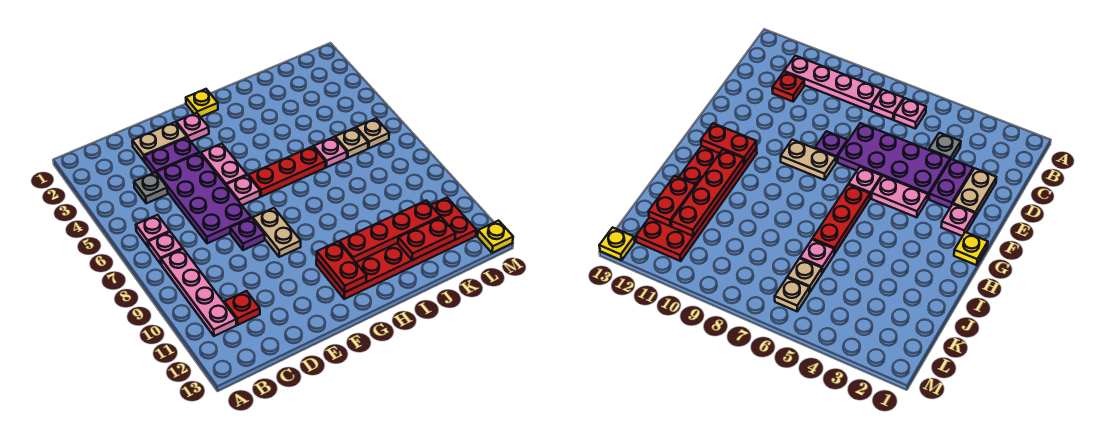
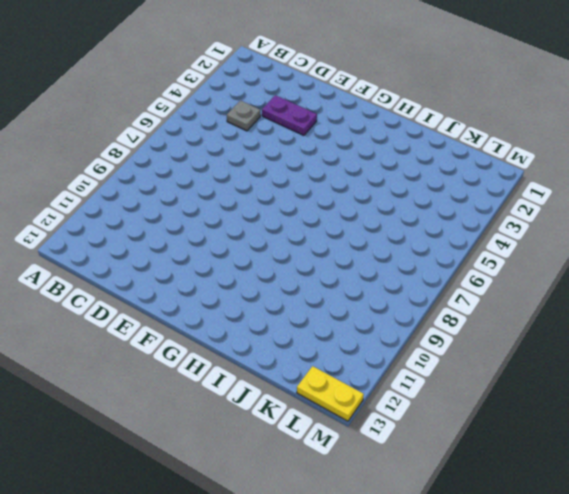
yellow plate L13:M13 level 1 -> yellow plate M13 level 1
none -> pink plate B6 level 1
none -> pink plate B7 level 1
none -> pink plate B8:B11 level 1

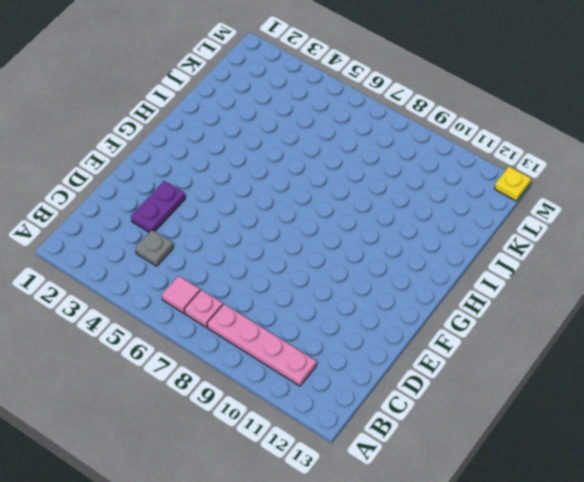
pink tile B6 level 1 -> pink plate B6 level 1
none -> red plate C11 level 1
none -> tan plate D2:E2 level 1
none -> purple plate D4:E7 level 1

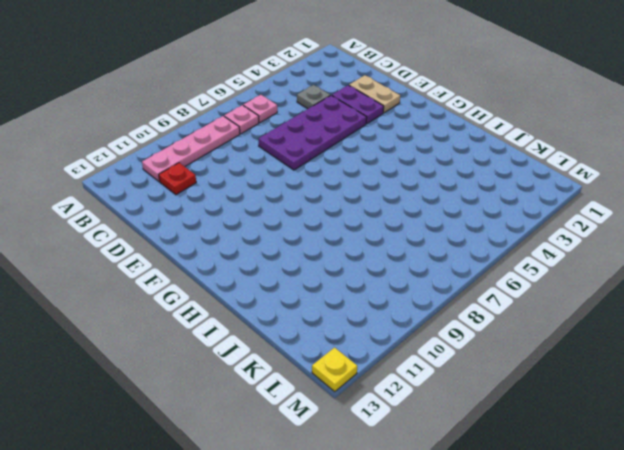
none -> purple plate E8 level 1
none -> pink plate F2 level 1
none -> pink plate F4:F5 level 1

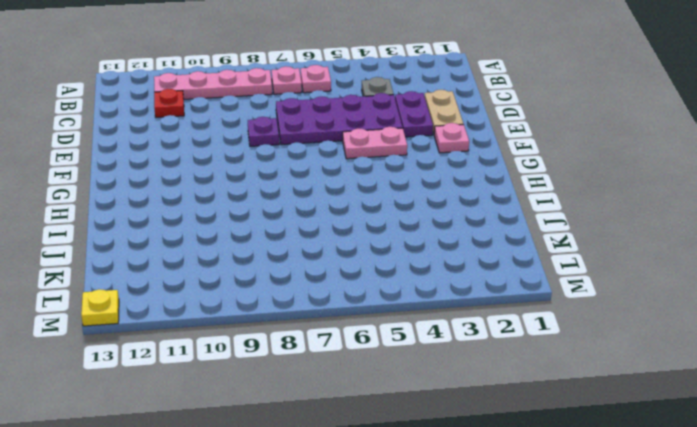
none -> pink plate F6 level 1
none -> tan plate F8:F9 level 1
none -> yellow plate G1 level 1

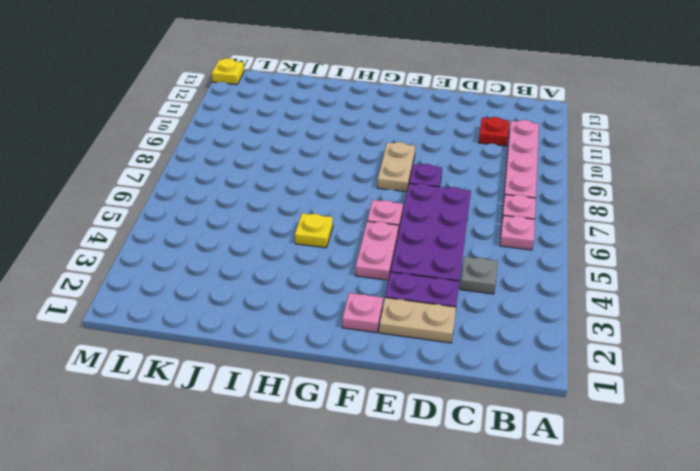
yellow plate H5 level 1 -> yellow plate G1 level 1
none -> red plate G6:I6 level 1
none -> red plate G11:L12 level 1
none -> pink plate J6 level 1

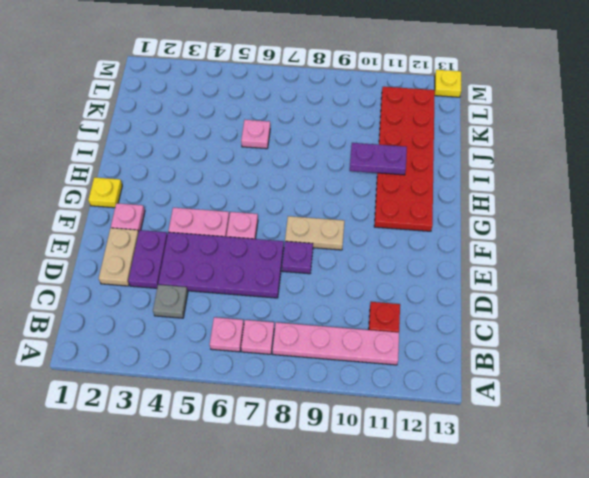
purple plate I10:I11 level 2 -> red plate H11:K11 level 2
none -> red plate G6:I6 level 1
none -> tan plate K6 level 1
none -> tan plate L6 level 1

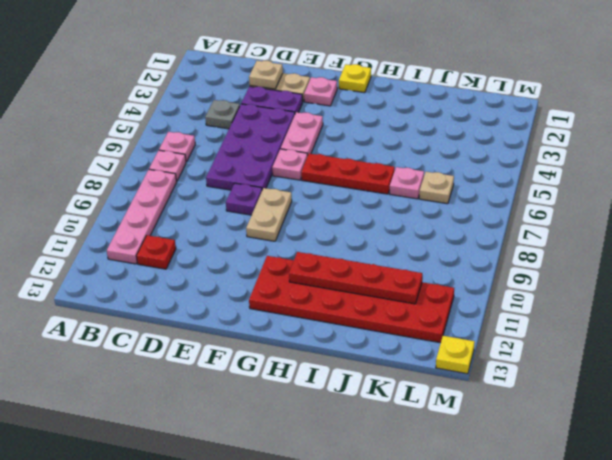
tan plate D2 level 2 -> tan plate L6 level 1
none -> red plate G11:G12 level 2
none -> red plate J12:K12 level 2

